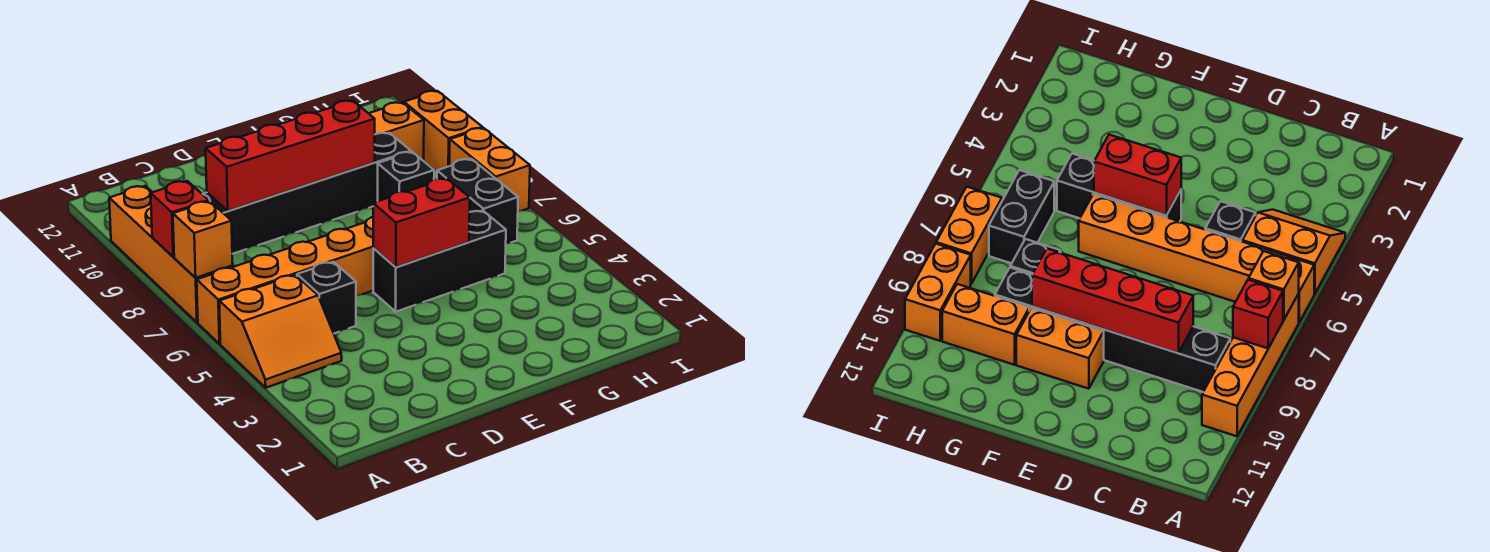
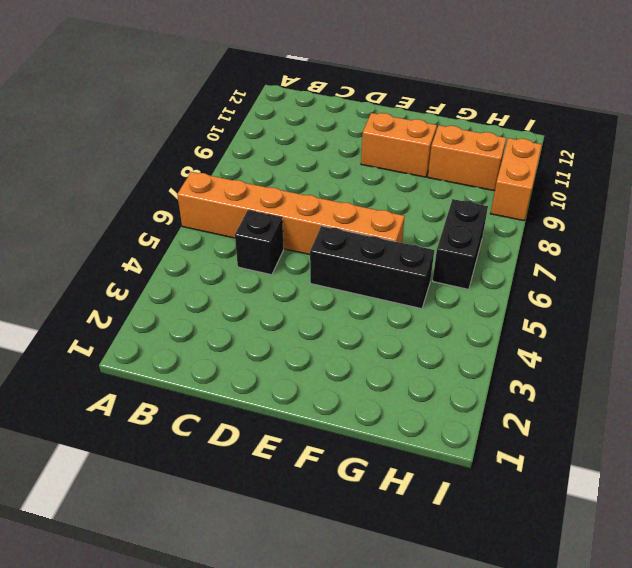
none -> orange slope A4:B5 level 1 top 5
none -> orange brick A7:A10 level 1
none -> black brick B9:G9 level 1

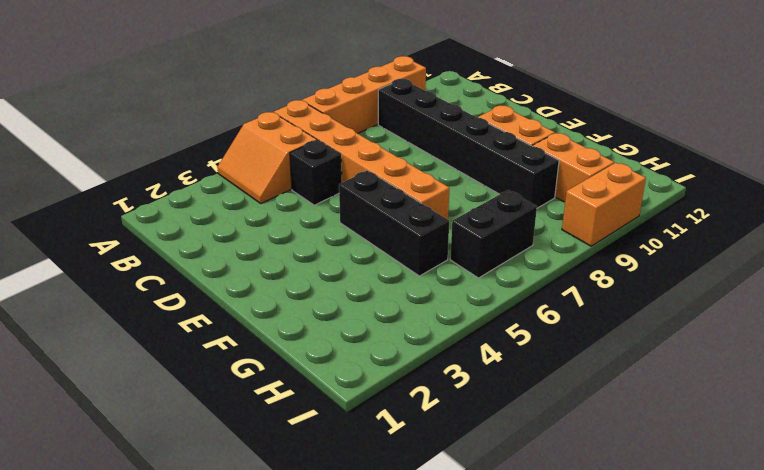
none -> black brick G8 level 1
none -> orange brick I7:I8 level 1
none -> orange brick A7 level 2

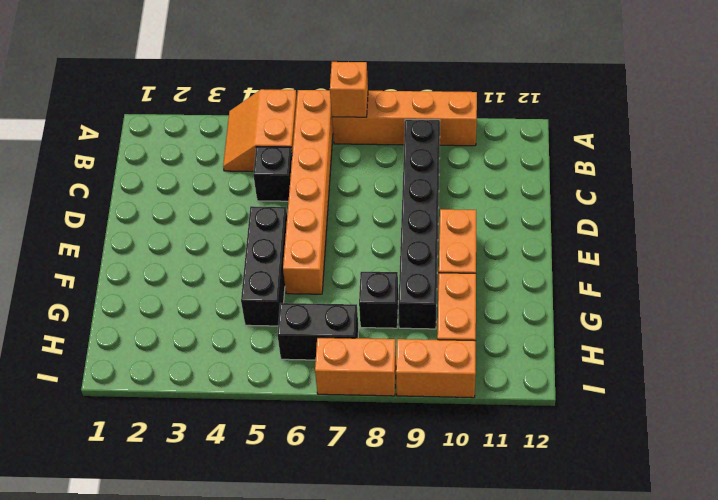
none -> red brick A8 level 2
none -> red brick C9:F9 level 2
none -> red brick E5:F5 level 2

